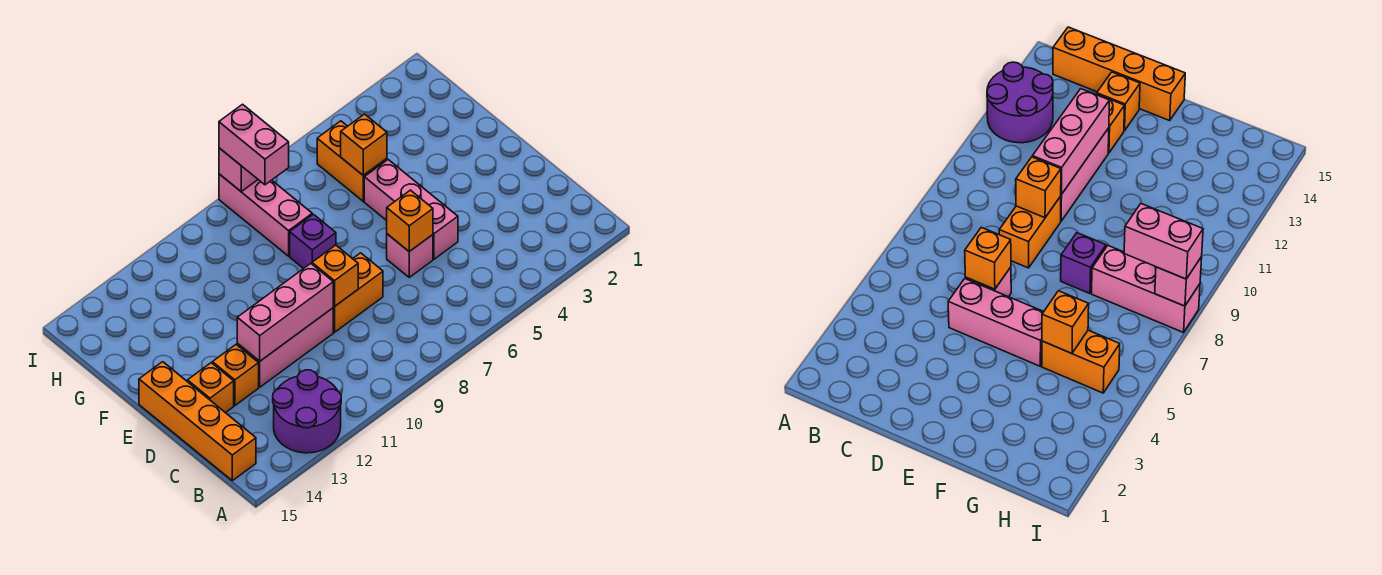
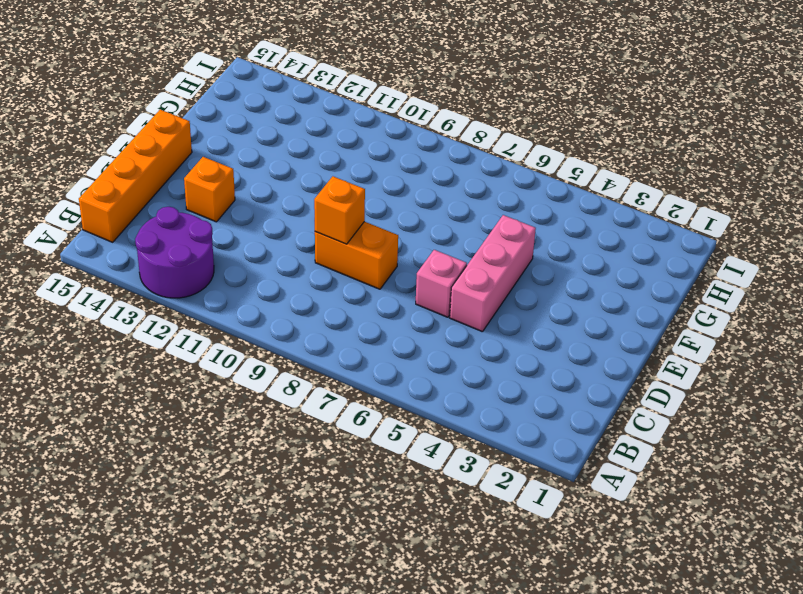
none -> pink brick D10:D12 level 1
none -> orange brick D14 level 1
none -> purple brick F8 level 1

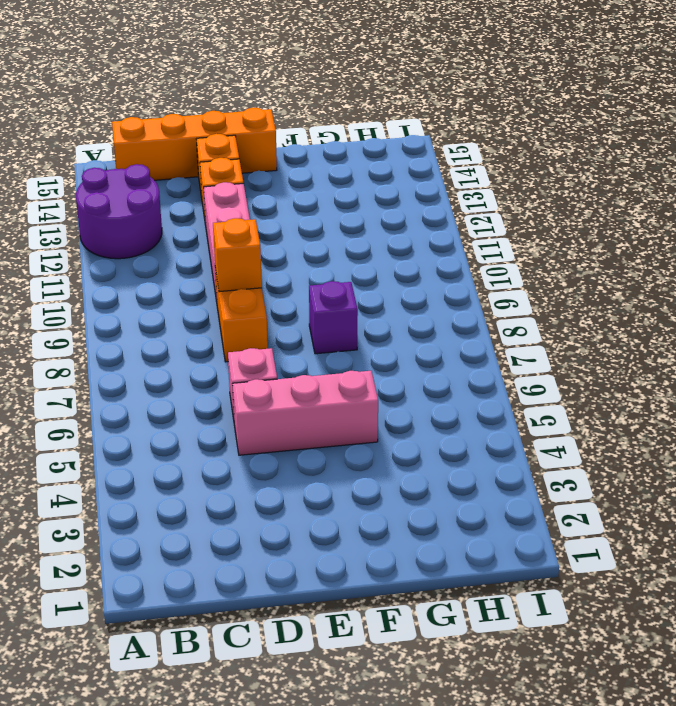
none -> orange brick G5:H5 level 1
none -> pink brick G8:I8 level 1
none -> orange brick D6 level 2

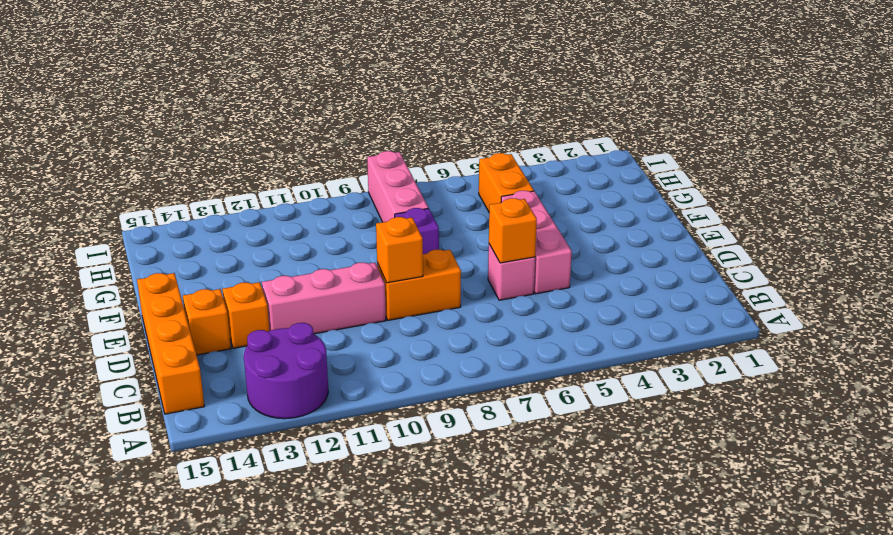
none -> pink brick D10:D12 level 2
none -> orange brick G5 level 2
none -> pink brick I8 level 2

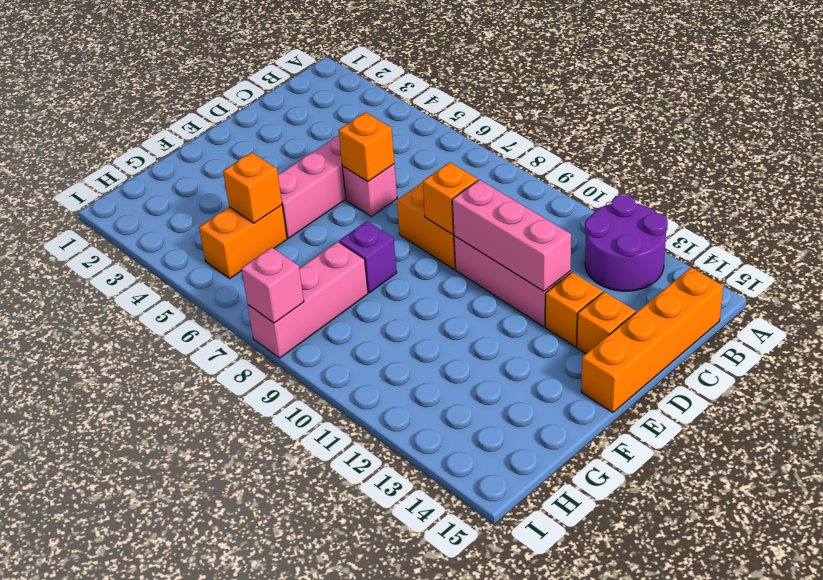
none -> pink brick H8:I8 level 3

